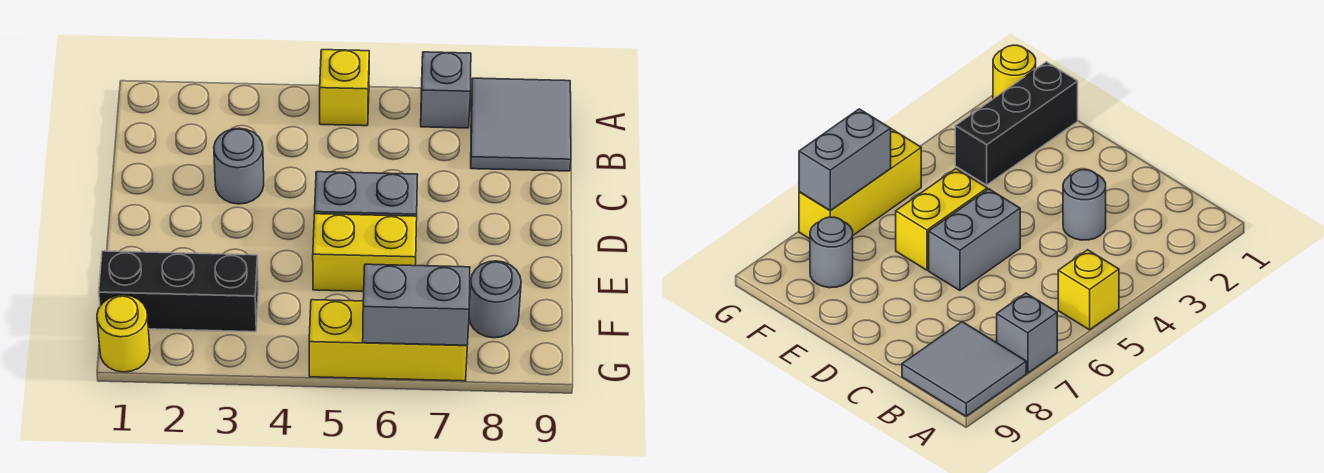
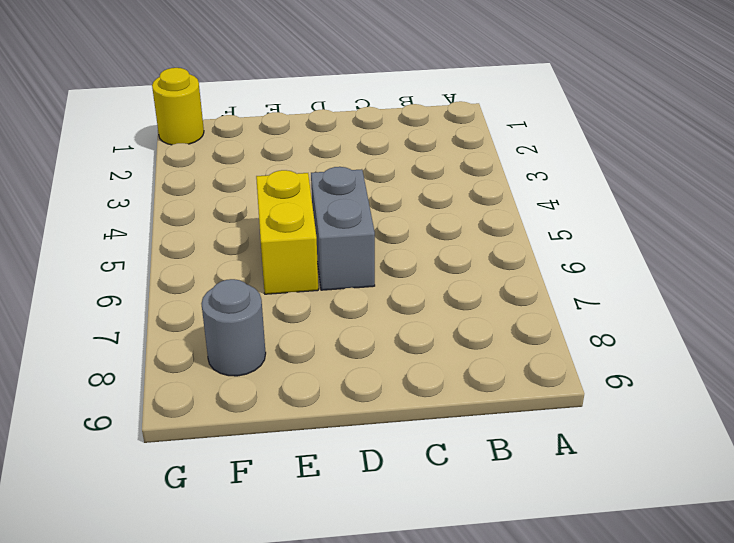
none -> yellow brick A5 level 1
none -> grey brick A7 level 1

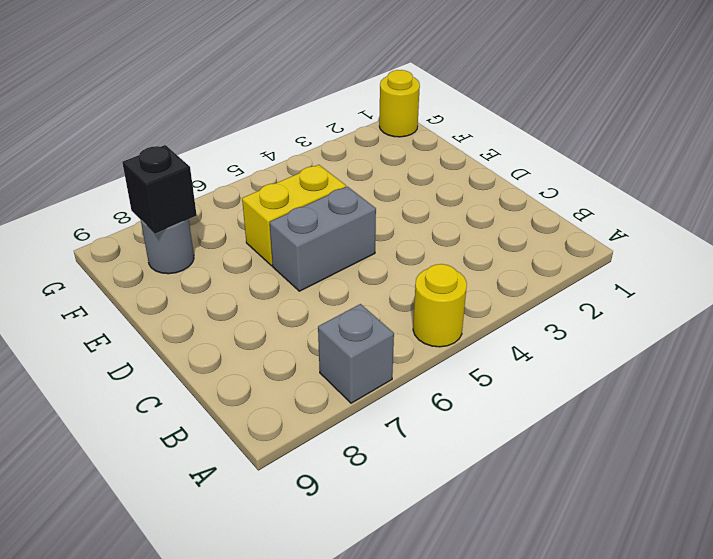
yellow round brick A5 level 1 -> yellow brick A5 level 1
black brick F8 level 2 -> none
none -> grey tile A8:B9 level 1
none -> grey round brick C3 level 1

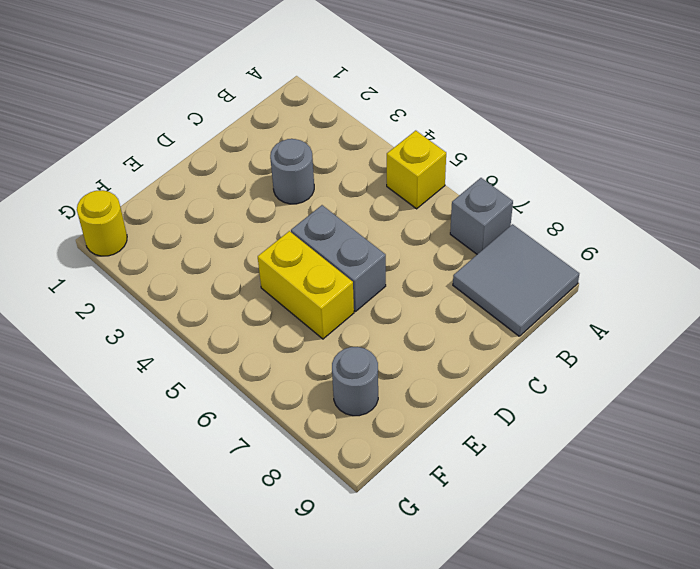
none -> black brick F1:F3 level 1
none -> yellow brick G5:G7 level 1

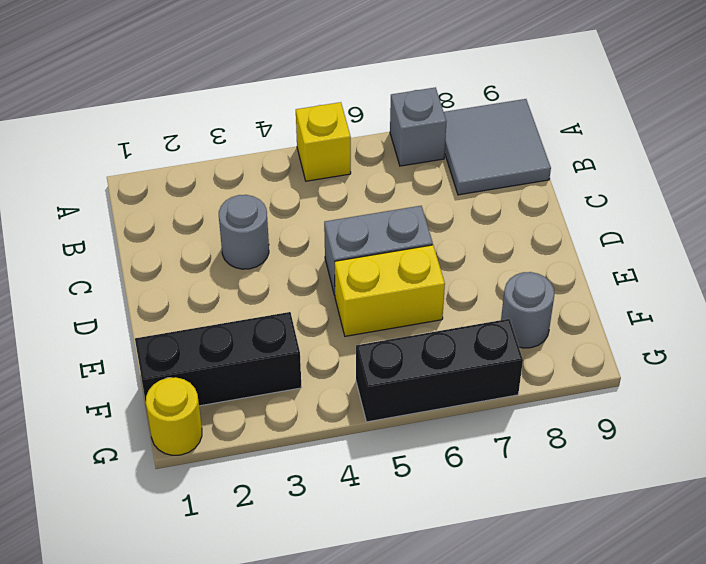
black brick G5:G7 level 1 -> yellow brick G5:G7 level 1
none -> grey brick G6:G7 level 2

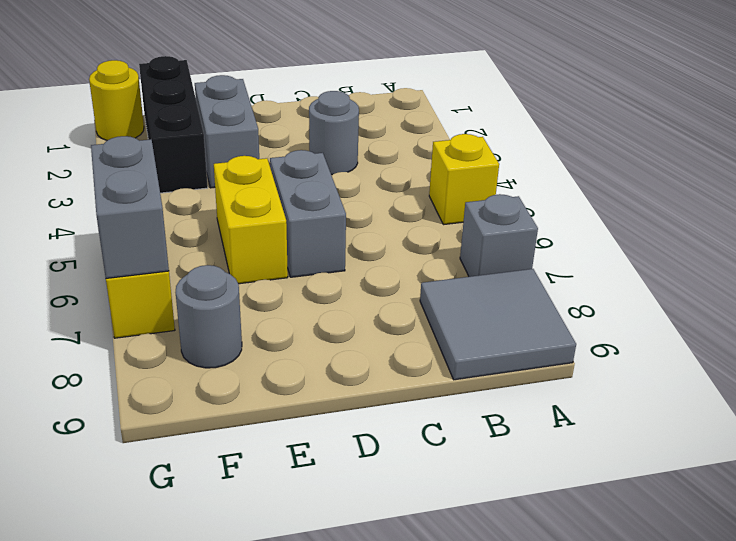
grey brick E2:E3 level 1 -> none

